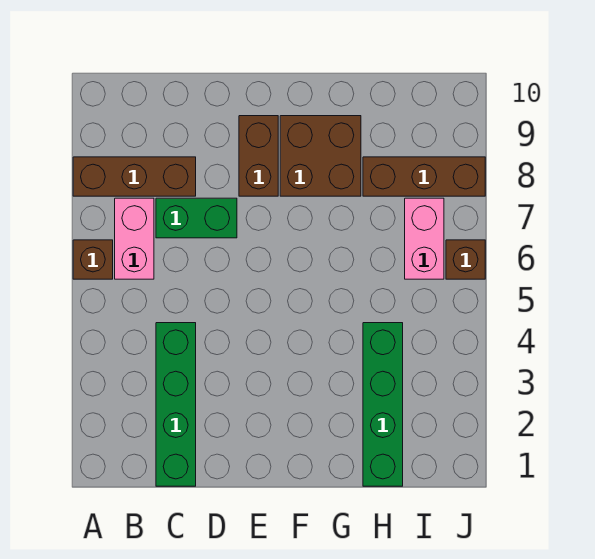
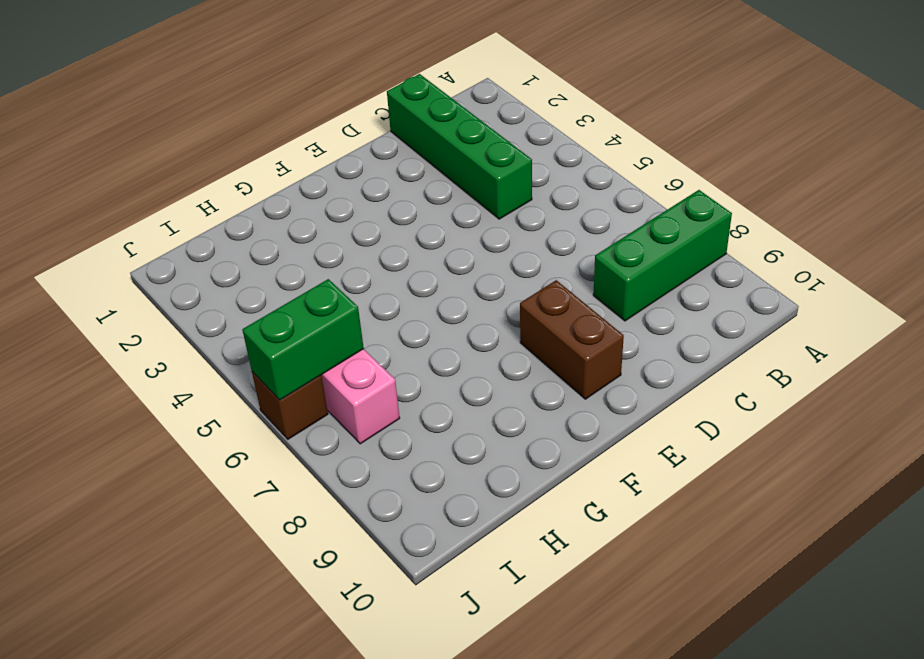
green brick A8:C8 level 1 -> brown brick A8:C8 level 1
green brick I6:J6 level 2 -> green brick C7:D7 level 1
none -> brown brick A6 level 1
none -> pink brick B6:B7 level 1

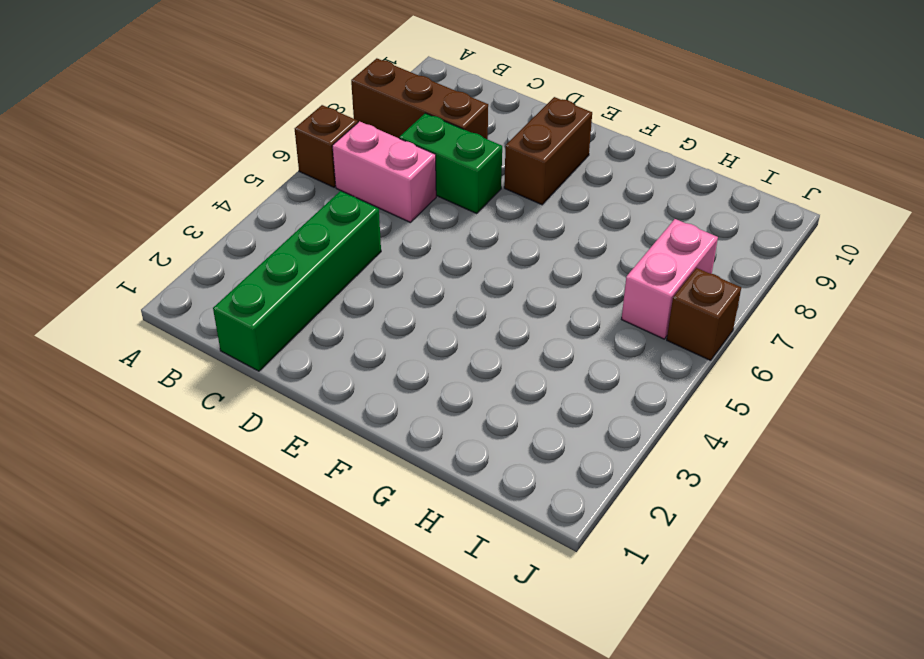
pink brick B6:C6 level 1 -> pink brick B6:B7 level 1
none -> brown brick F8:G9 level 1
none -> green brick H1:H4 level 1

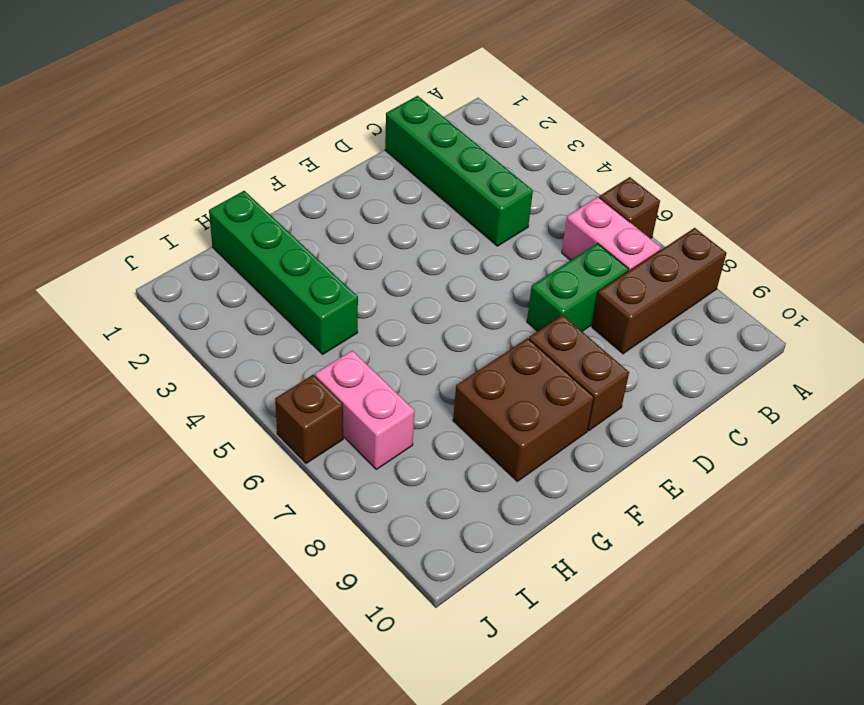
none -> brown brick H8:J8 level 1

